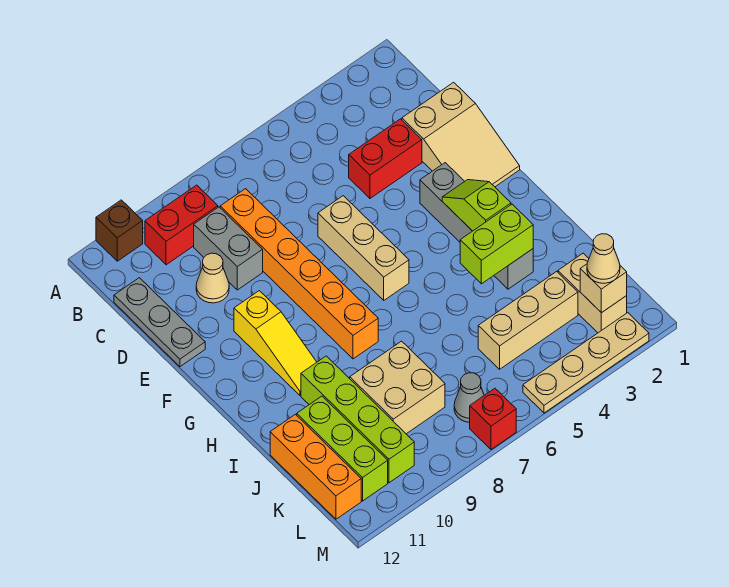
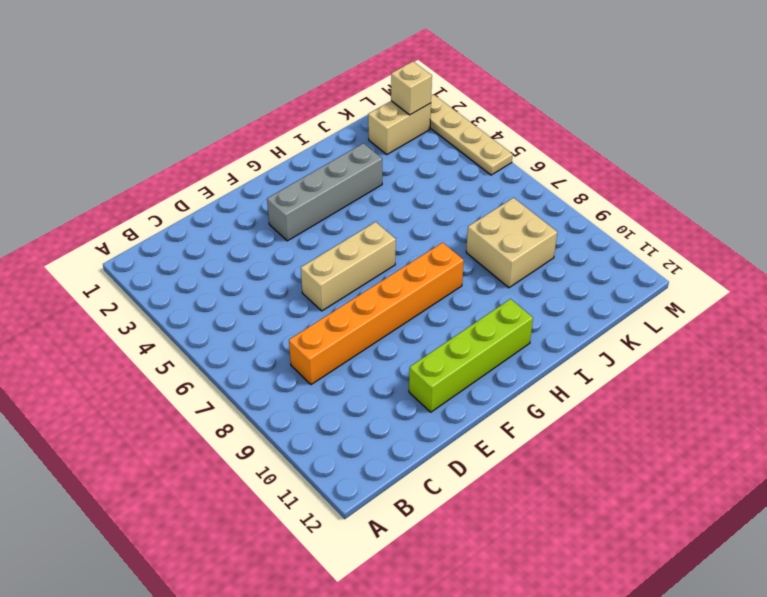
lime brick E11:H11 level 1 -> lime brick I10:L10 level 1
none -> brown brick A11 level 1
none -> red brick B9:B10 level 1
none -> grey brick C9:D9 level 1

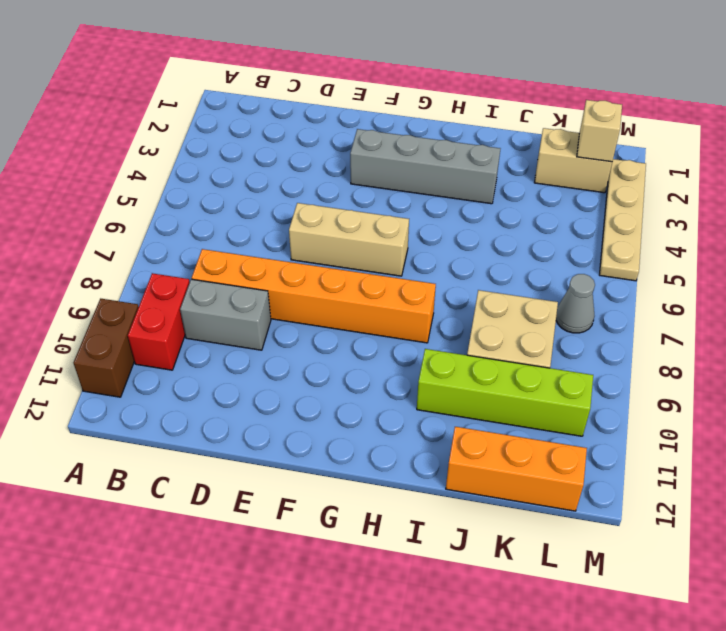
brown brick A10:A11 level 1 -> brown brick A11 level 1
none -> grey plate C12:E12 level 1
none -> tan slope D1:F2 level 1 top D
none -> red brick D3:D4 level 1

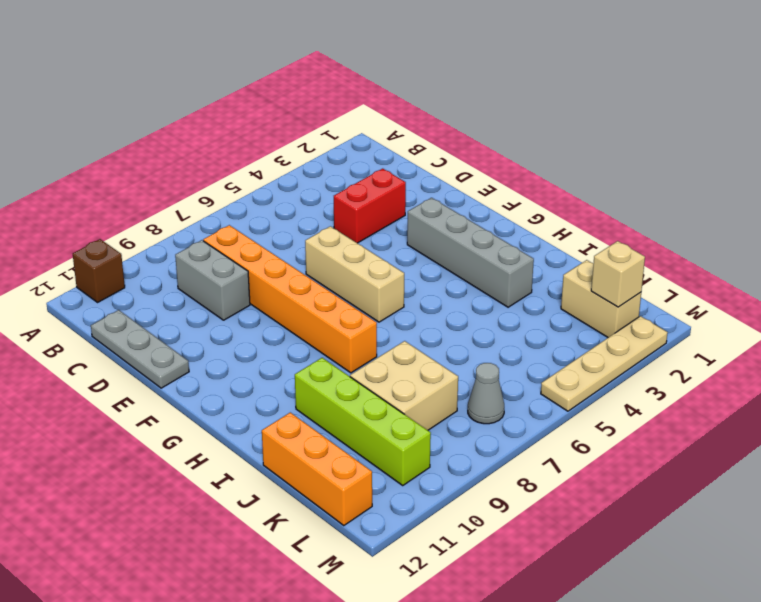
none -> red brick B9:B10 level 1
none -> tan slope D1:F2 level 1 top D
none -> tan cone D10 level 1

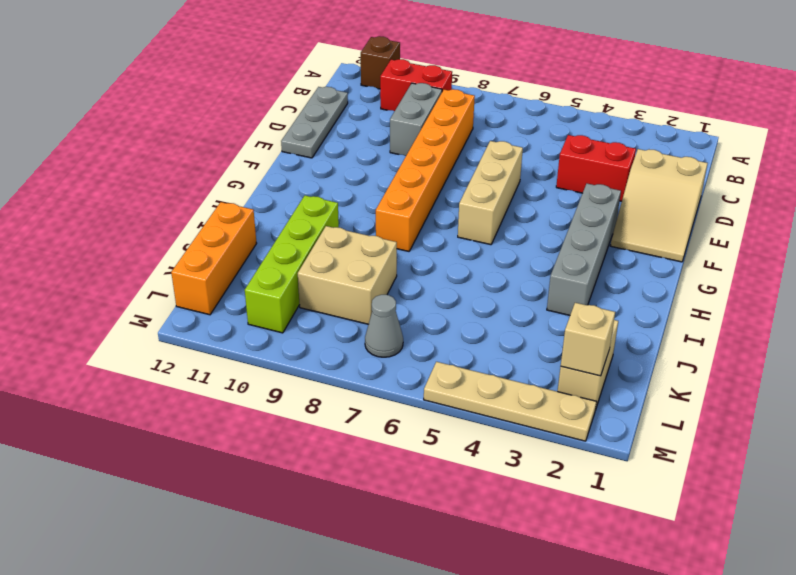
none -> tan cone D10 level 1
none -> yellow slope F10:H10 level 1 top F
none -> lime brick J11:L11 level 1

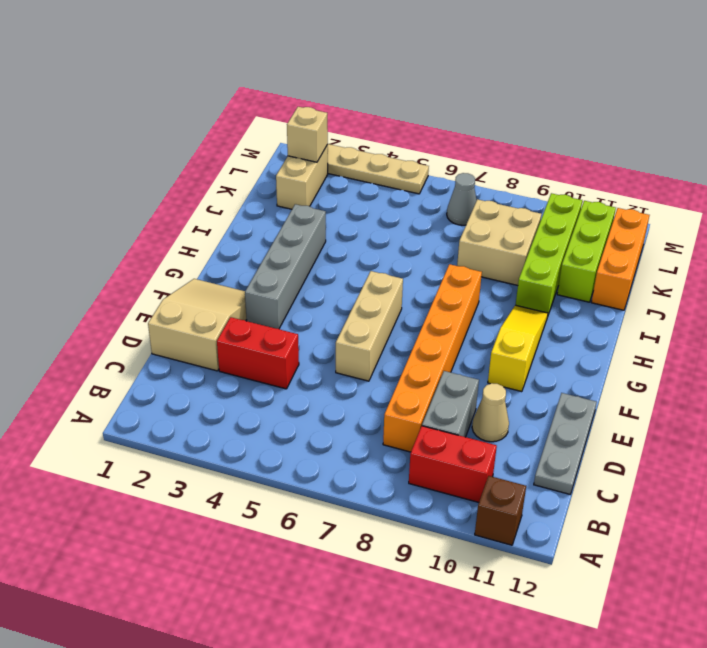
none -> tan brick K3:K5 level 1
none -> red brick M7 level 1
none -> lime slope G3:H3 level 2 top H

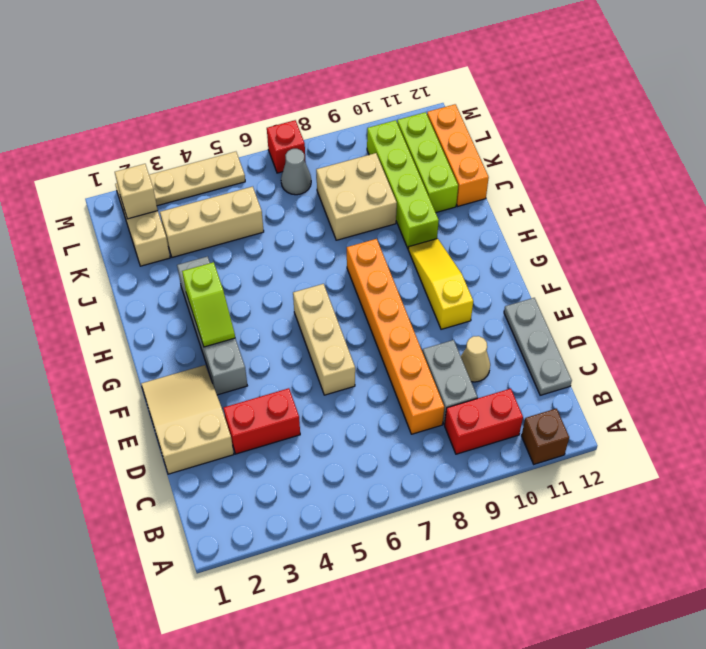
none -> lime brick I3:I4 level 2
none -> tan cone L2 level 3

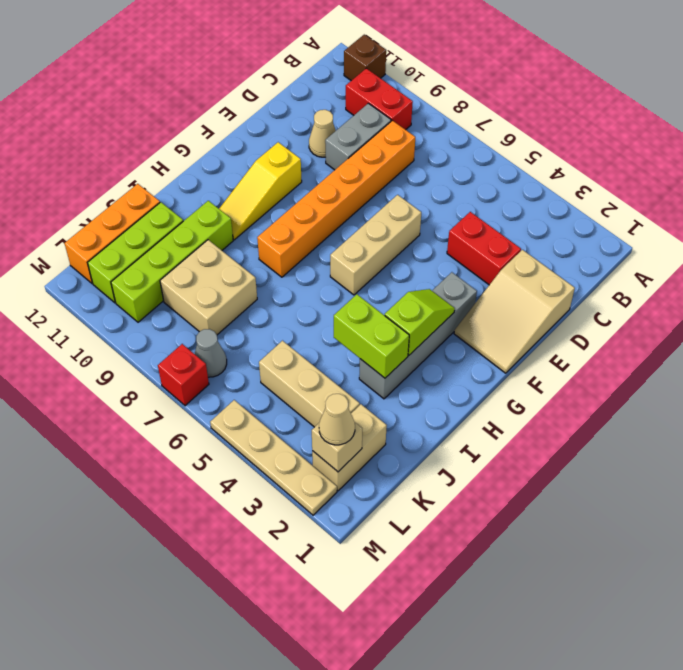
none -> grey plate C12:E12 level 1

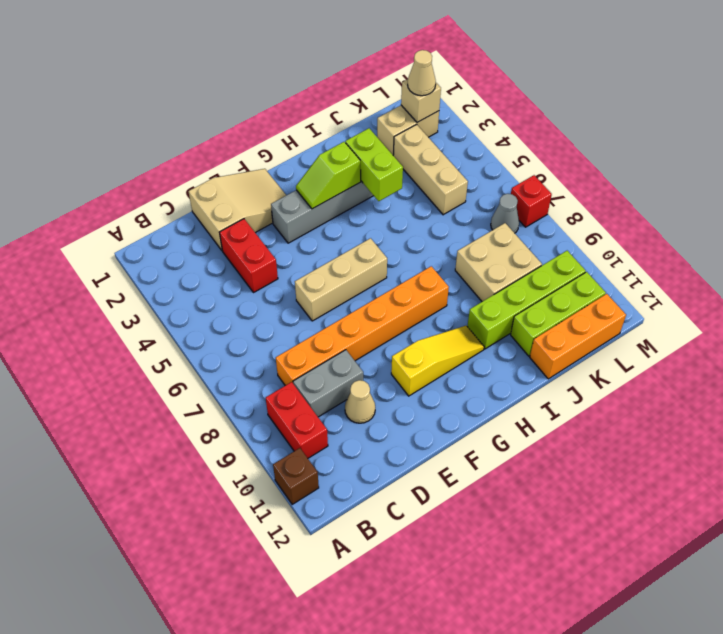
none -> grey plate C12:E12 level 1
none -> tan plate M2:M5 level 1

